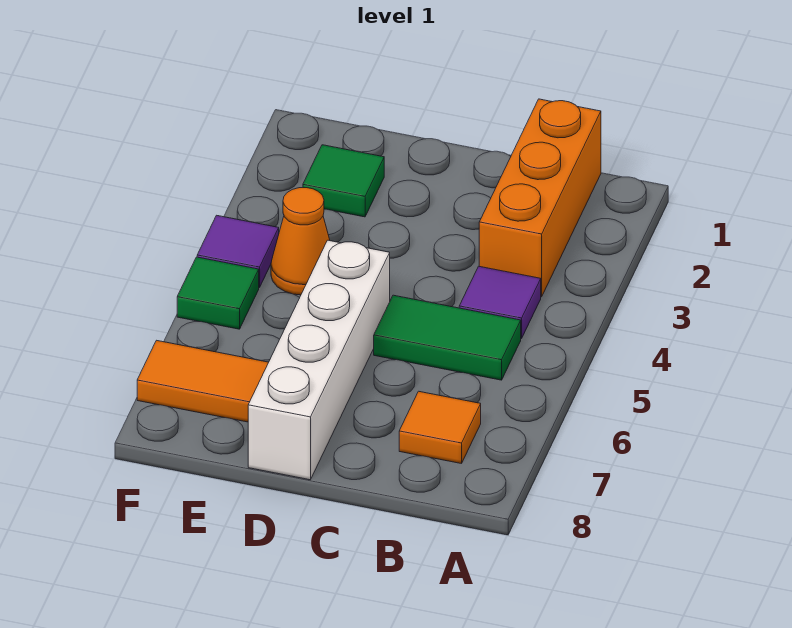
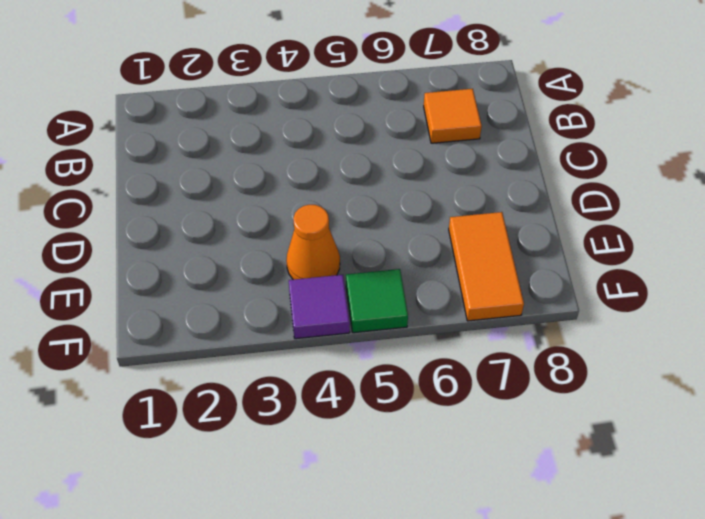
none -> orange brick B1:B3 level 1
none -> purple tile B4 level 1

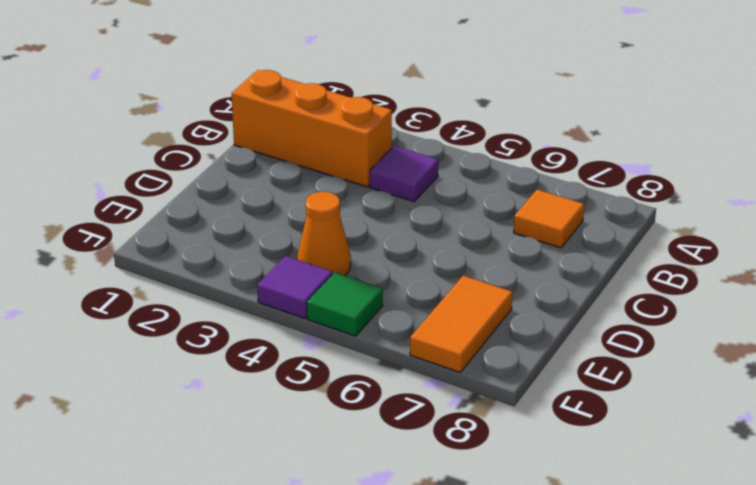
none -> green tile B5:C5 level 1
none -> white brick D5:D8 level 1

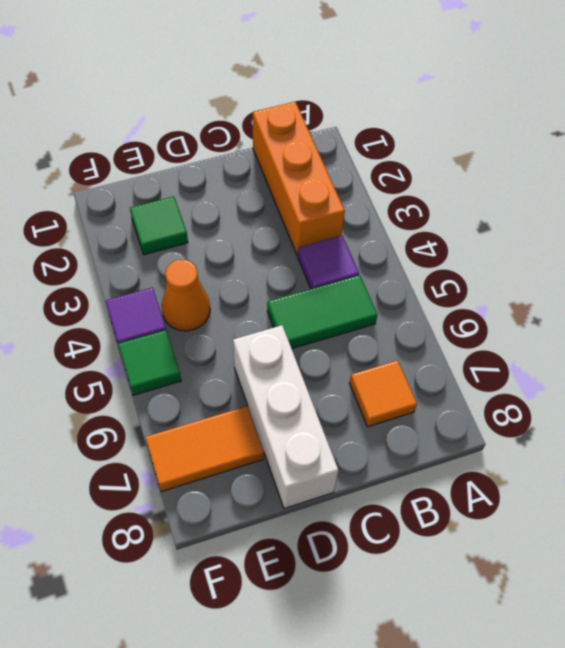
white brick D6:D8 level 1 -> white brick D5:D8 level 1

